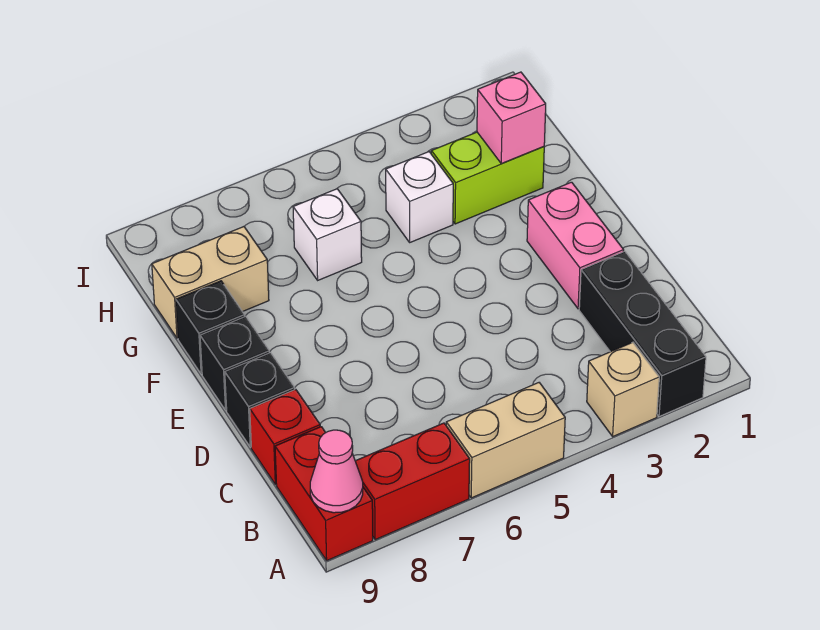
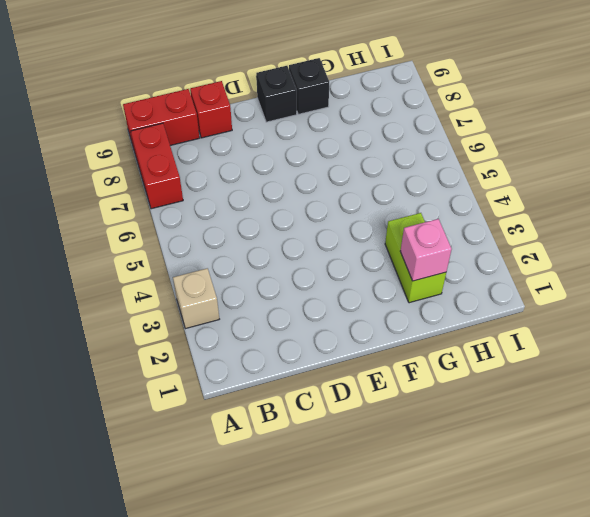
none -> black brick A2:C2 level 1
none -> tan brick A5:A6 level 1
none -> pink brick D2:E2 level 1

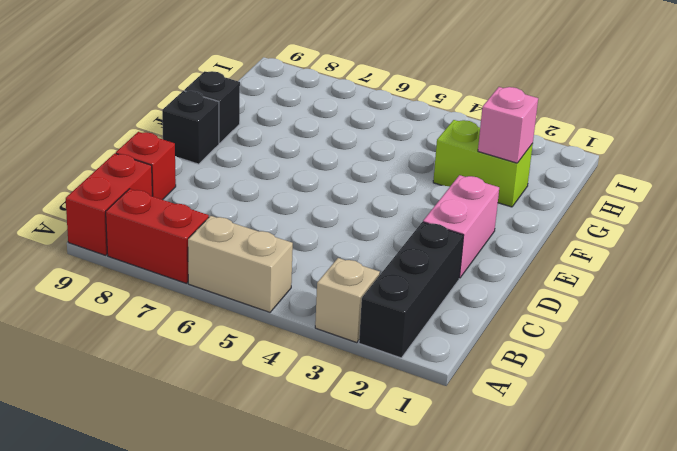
none -> black brick D9 level 1
none -> white brick G4 level 1
none -> white brick G6 level 1

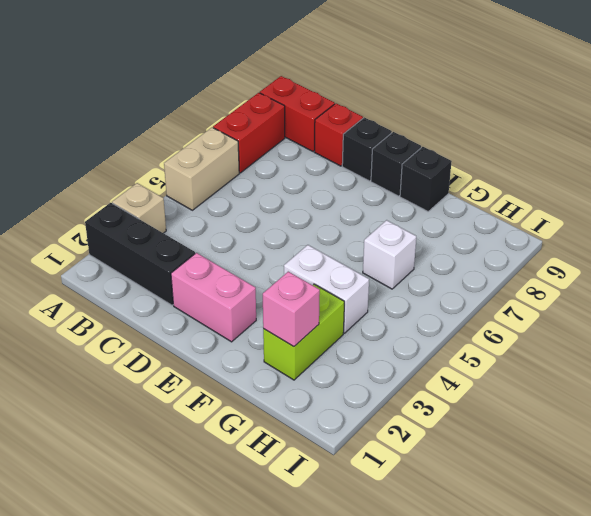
white brick F4:G4 level 1 -> white brick G4 level 1
none -> tan brick G8:G9 level 1
none -> pink cone A9 level 2

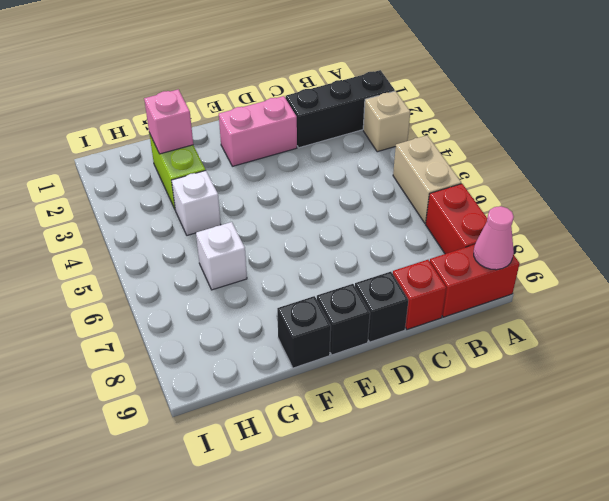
none -> tan brick G8:G9 level 1

